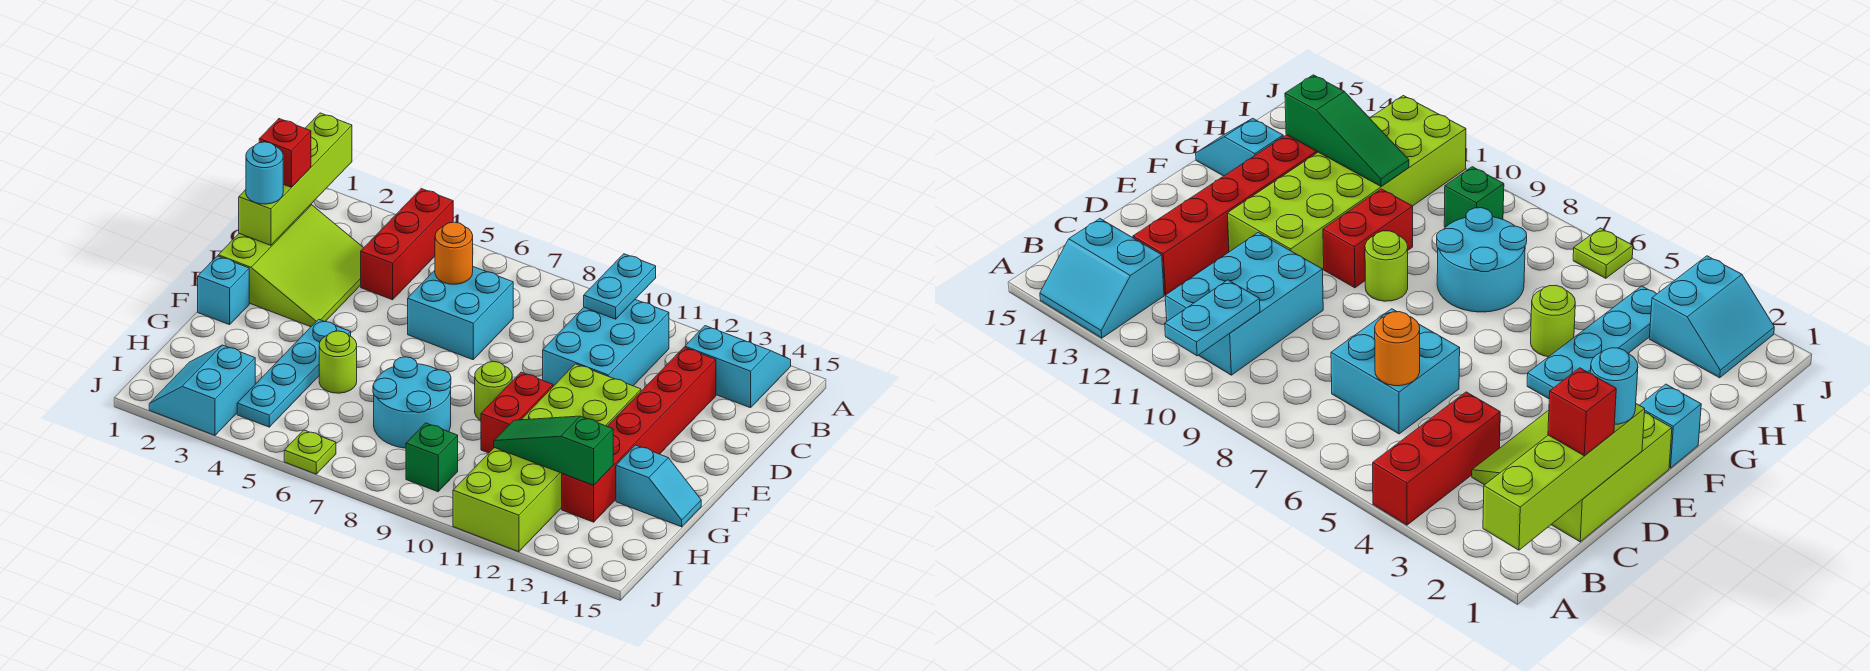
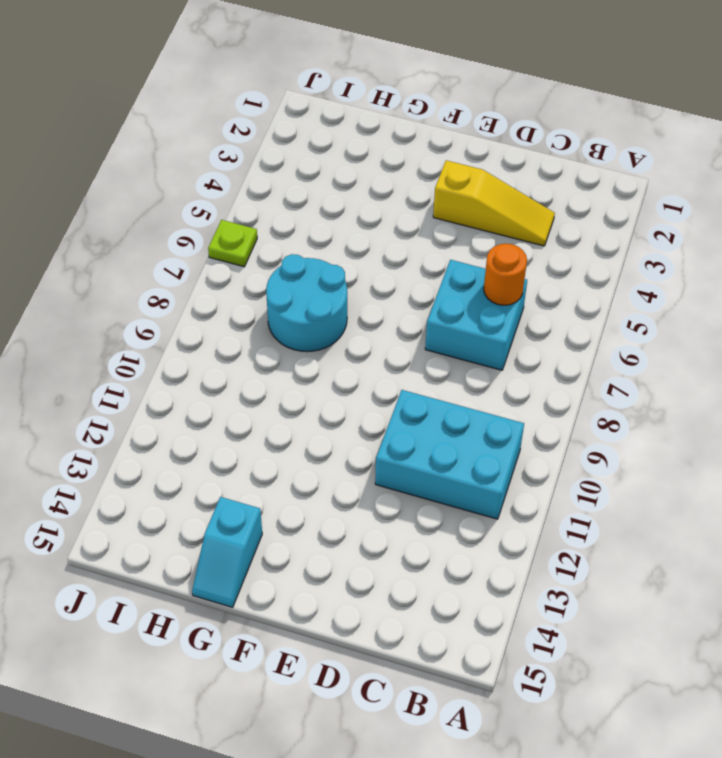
yellow slope C3:E3 level 1 top E -> lime slope C1:E3 level 1 top 1
none -> red brick A4:C4 level 1
none -> cyan slope A13:B14 level 1 top B
none -> red brick C13:H13 level 1

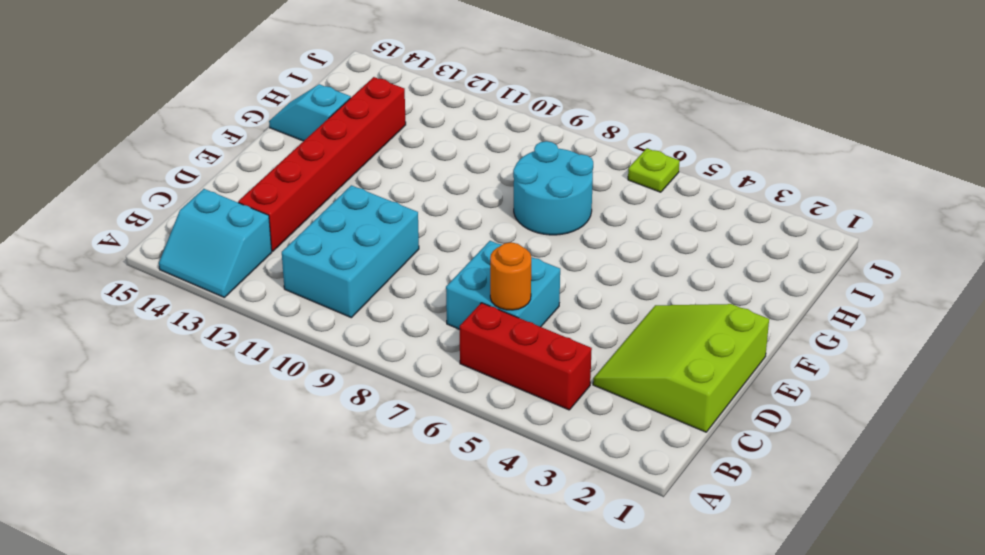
red brick B4:B6 level 1 -> red brick A4:C4 level 1
none -> lime brick E11:J12 level 1
none -> cyan brick F1 level 1
none -> cyan plate F4:I4 level 1

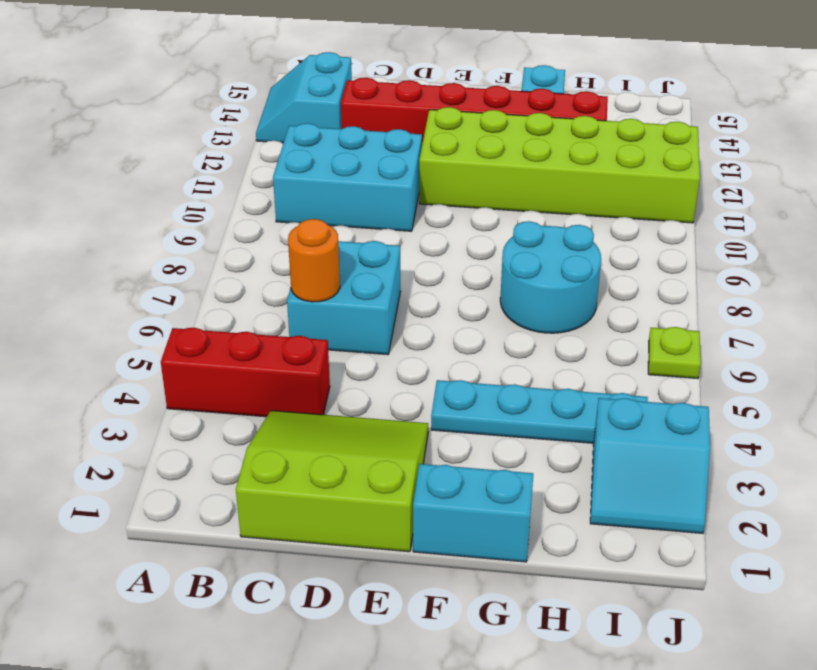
cyan brick F1:G1 level 1 -> cyan brick F1 level 1
none -> lime round brick F9 level 1
none -> red brick F10:G10 level 1
none -> lime round brick G5 level 1

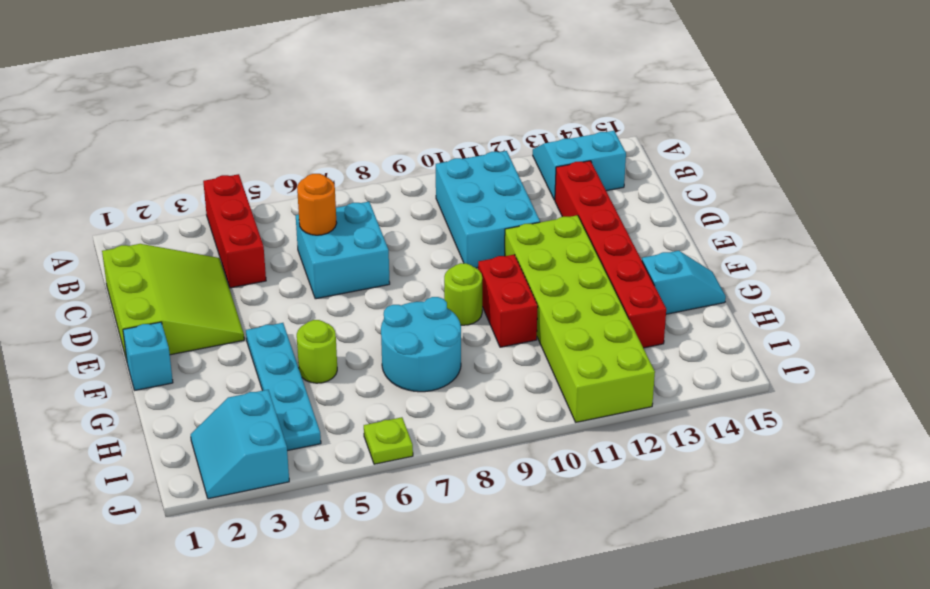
none -> green brick I9 level 1
none -> lime brick A1:D1 level 2
none -> cyan plate A10:B10 level 2

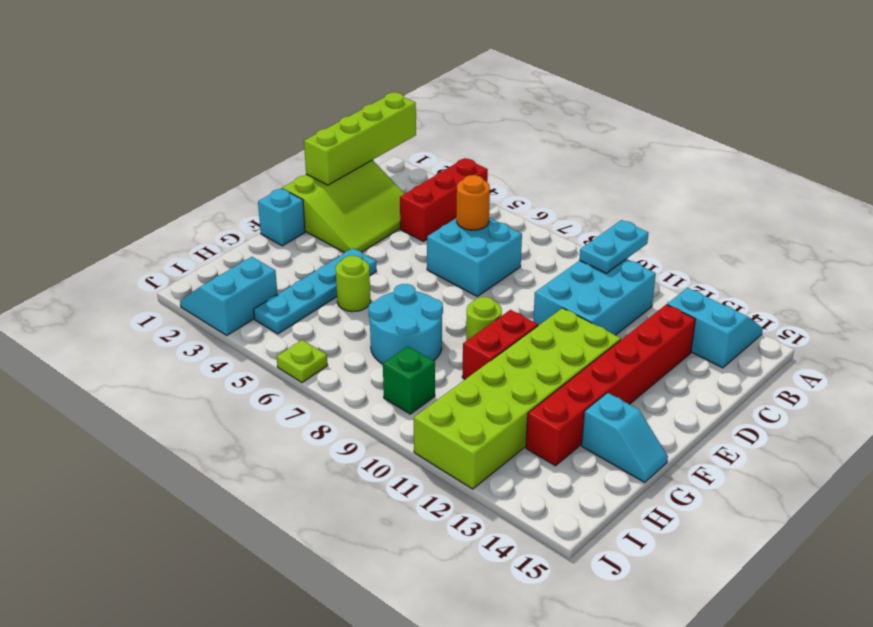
none -> green slope H11:H13 level 2 top 13
none -> red brick C1 level 3
none -> cyan round brick D1 level 3

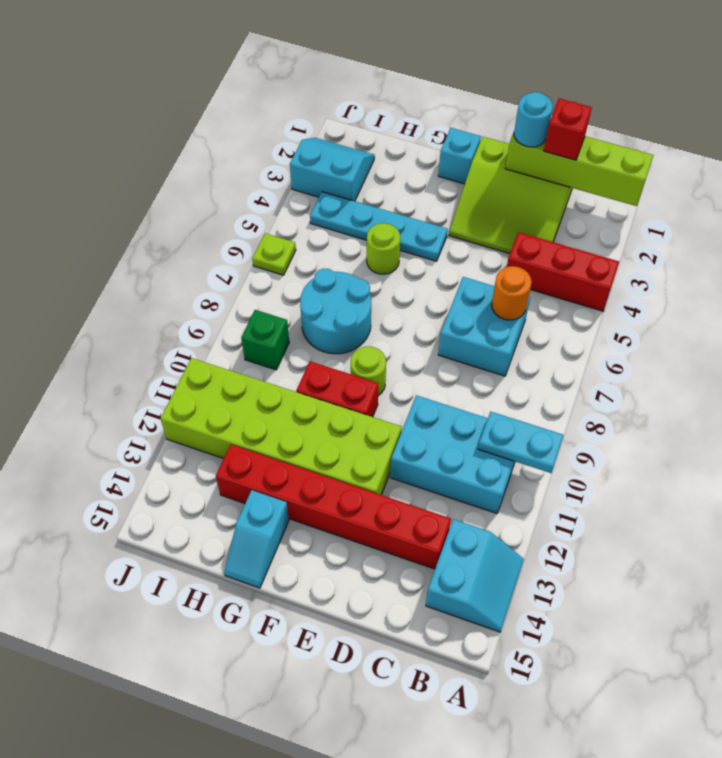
none -> green slope H11:H13 level 2 top 13

